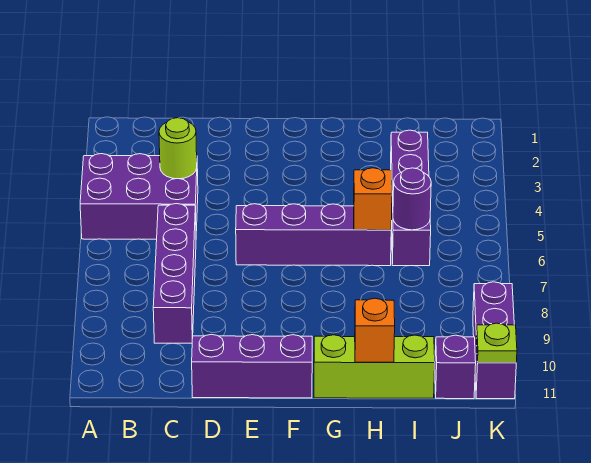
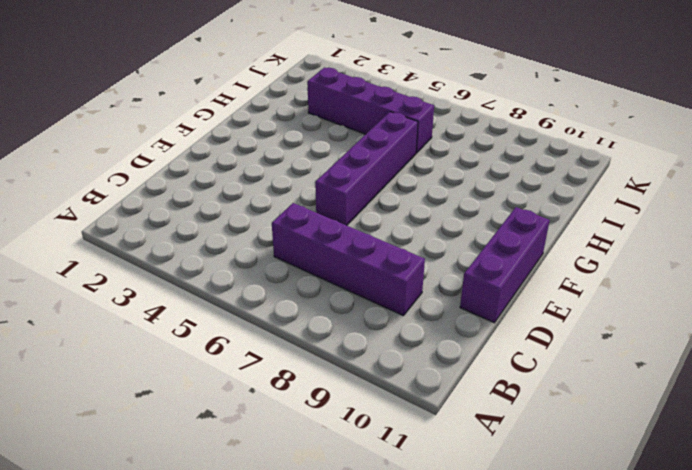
none -> purple brick A4:C5 level 1
none -> lime brick G11:I11 level 1
none -> purple brick J11 level 1

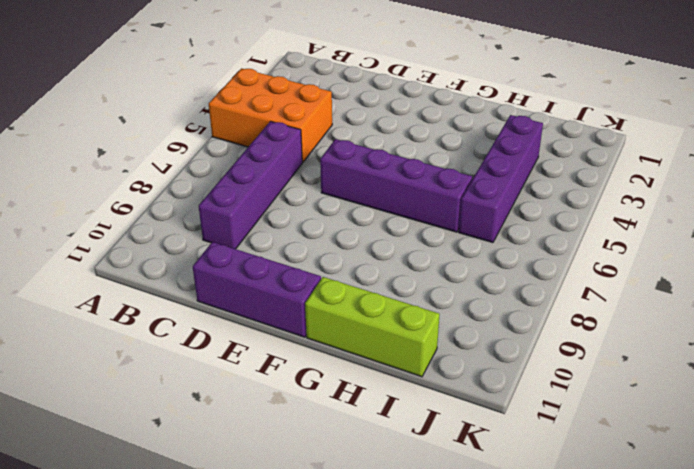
orange brick A4:C5 level 1 -> purple brick A4:C5 level 1
none -> purple brick J11 level 1
none -> purple brick K9:K11 level 1
none -> lime round brick C4 level 2

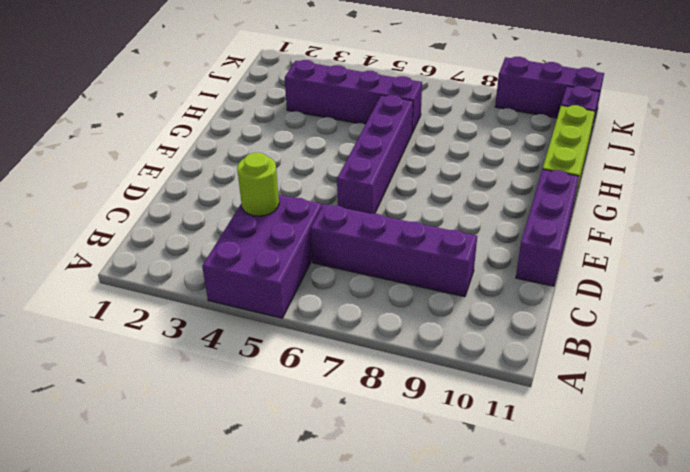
none -> orange brick H6 level 2
none -> orange brick H11 level 2
none -> purple round brick I6 level 2

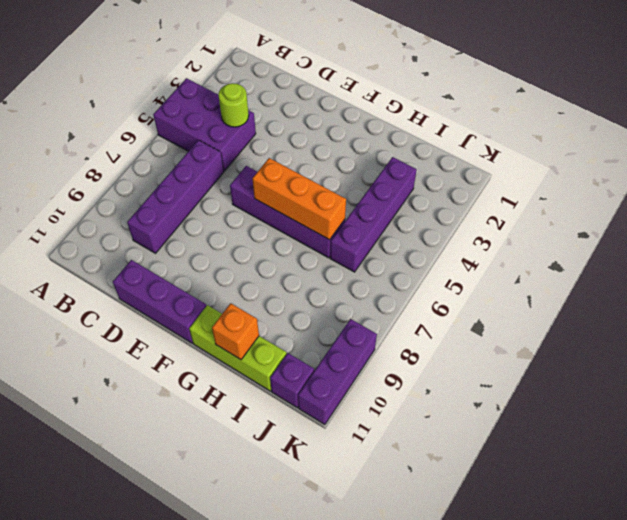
orange brick F6:H6 level 2 -> orange brick H6 level 2
none -> purple round brick I6 level 2
none -> lime plate K11 level 2

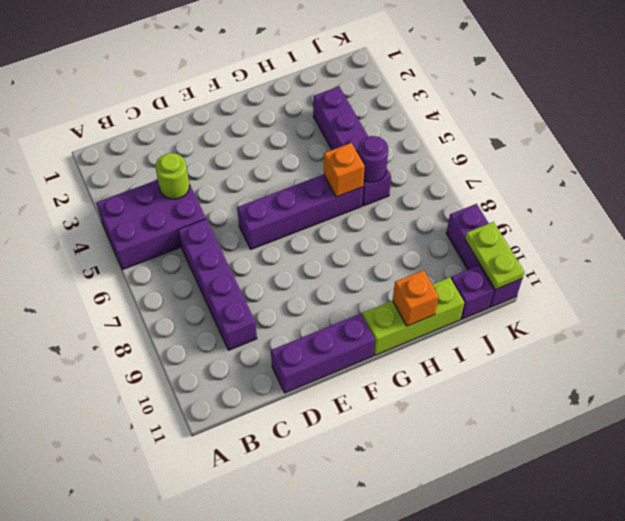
lime plate K10:K11 level 2 -> lime plate K11 level 2

